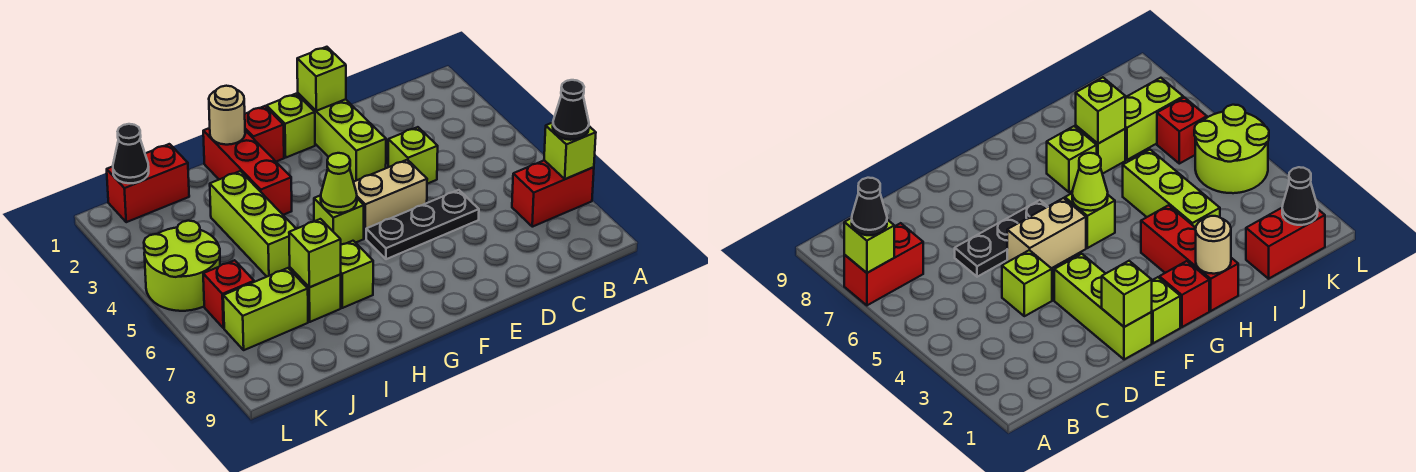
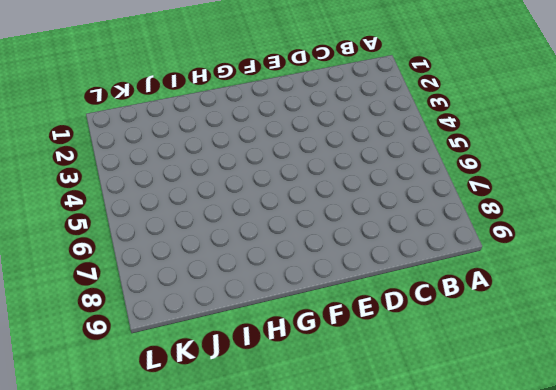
none -> red brick A7:B7 level 1
none -> lime brick D4 level 1
none -> black plate D6:F6 level 1

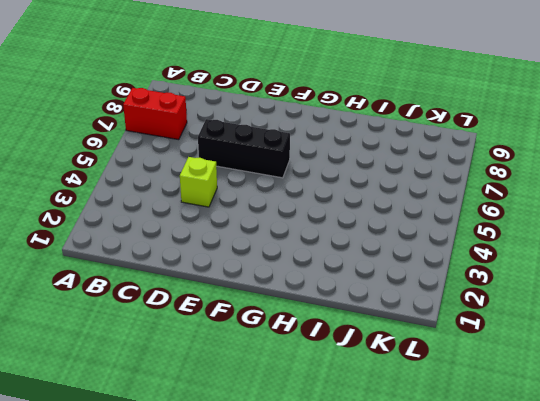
black brick D6:F6 level 1 -> black plate D6:F6 level 1
none -> lime brick E1:E3 level 1
none -> tan brick E5:F5 level 1
none -> lime brick F1 level 1

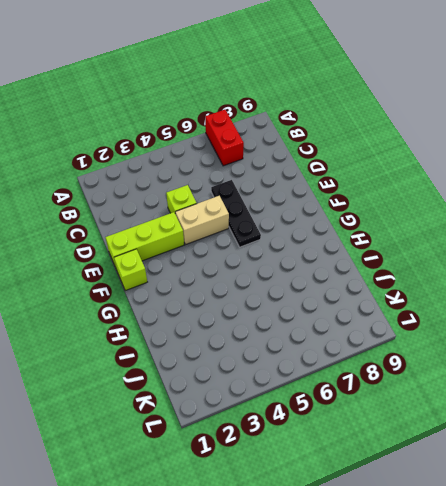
tan brick E4:E5 level 1 -> tan brick E5:F5 level 1
none -> red brick G1 level 1
none -> lime brick G5 level 1
none -> red brick H1:H3 level 1

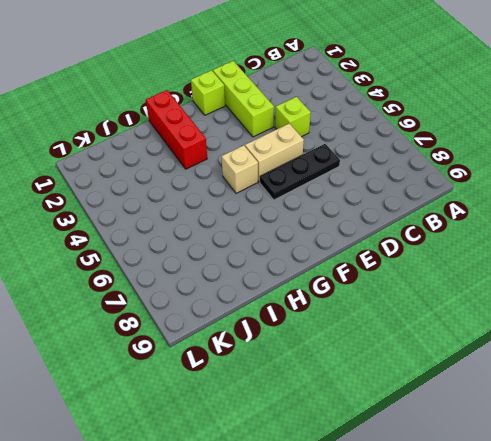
tan brick G5 level 1 -> lime brick G5 level 1
none -> red brick A7:B7 level 1
none -> red brick G1 level 1
none -> lime brick H7 level 1

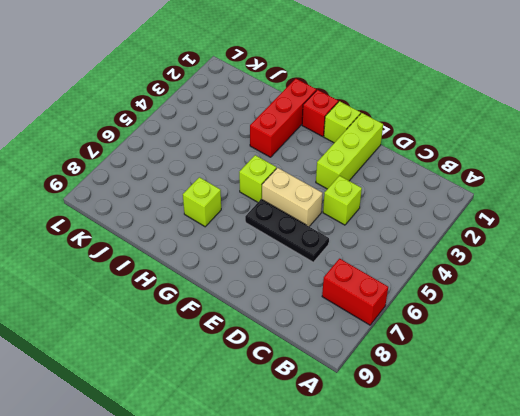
none -> lime brick I3:I5 level 1
none -> lime brick I7 level 1
none -> red brick J1:K1 level 1

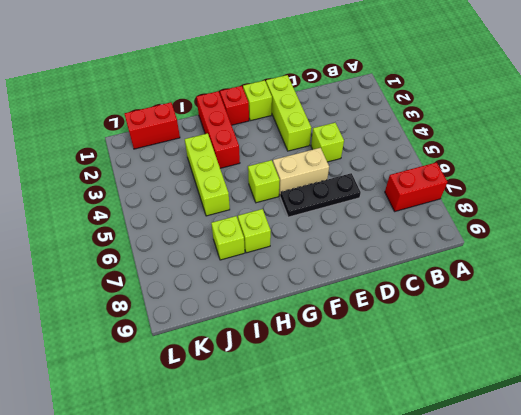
none -> lime brick J7:K7 level 1
none -> lime round brick K4:L5 level 1
none -> red brick K6 level 1

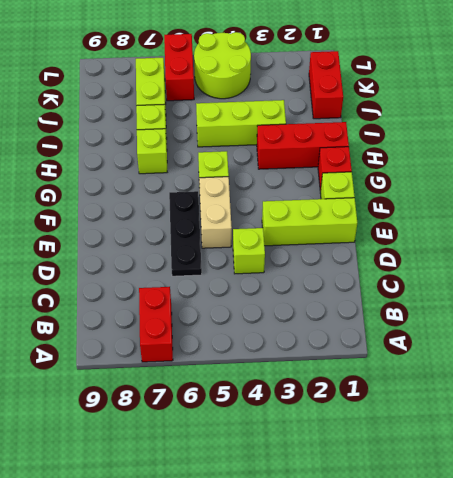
red brick K6:L6 level 1 -> red brick K6 level 1
none -> lime brick A7 level 2
none -> lime brick E1 level 2
none -> lime cone G5 level 2

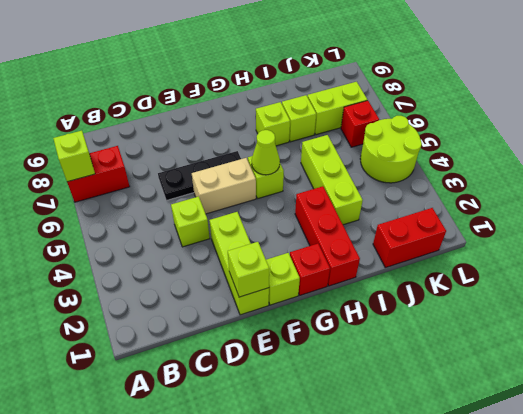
none -> tan round brick H1 level 2
none -> lime brick I7 level 2
none -> black cone K1 level 2

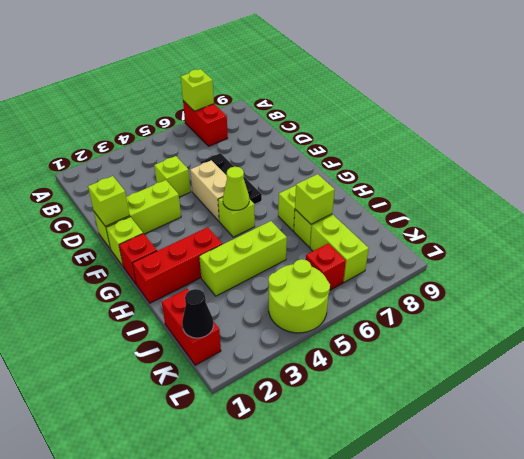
none -> tan round brick H1 level 2
none -> black cone A7 level 3

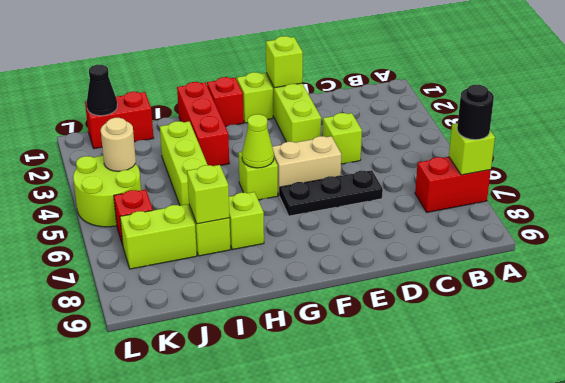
black round brick A7 level 3 -> black cone A7 level 3
tan round brick K4 level 2 -> tan round brick H1 level 2

